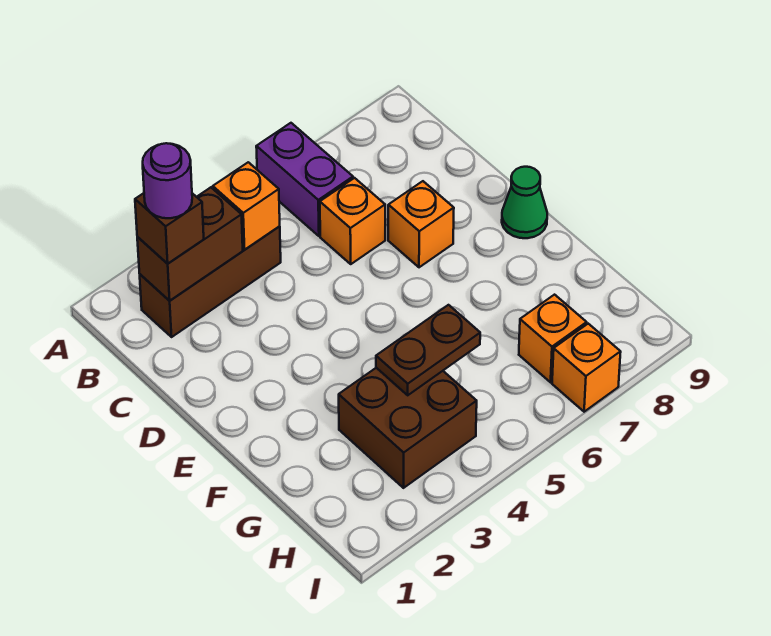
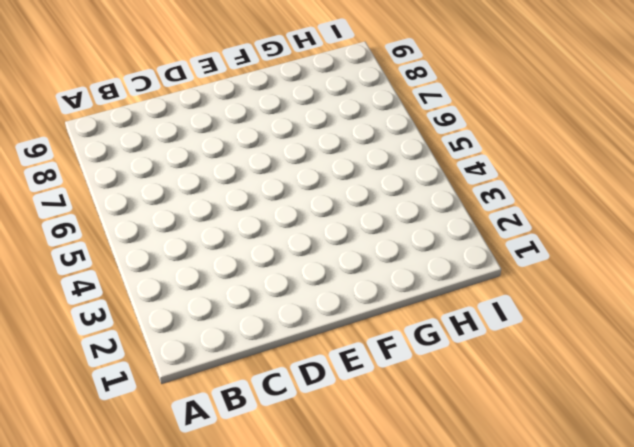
none -> purple brick A6:B6 level 1
none -> brown brick B2:B4 level 1
none -> orange brick C6 level 1

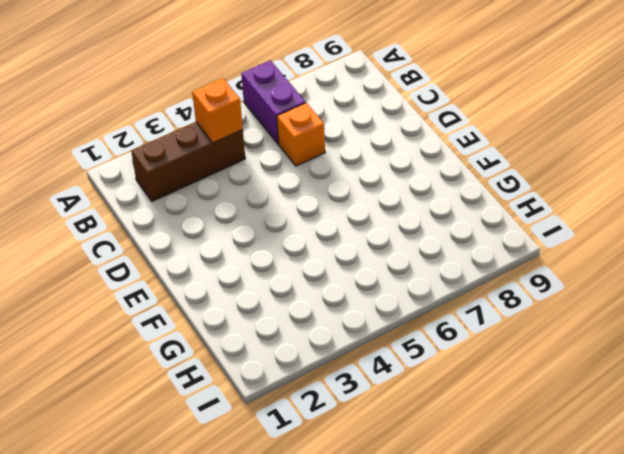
none -> orange brick D7 level 1
none -> green cone E9 level 1
none -> brown brick G3:H4 level 1

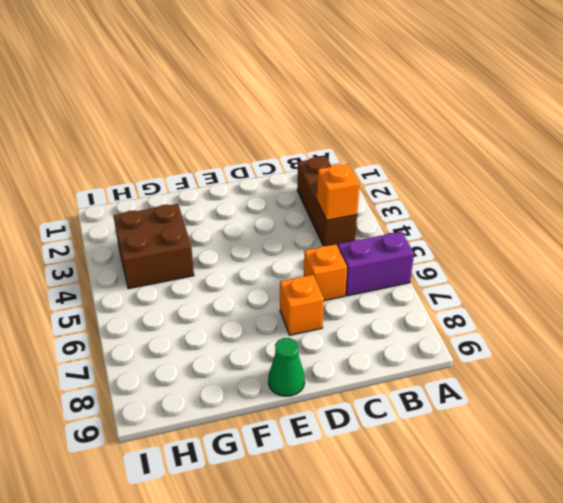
none -> orange brick H7 level 1
none -> orange brick I7 level 1
none -> brown brick B2:B3 level 2

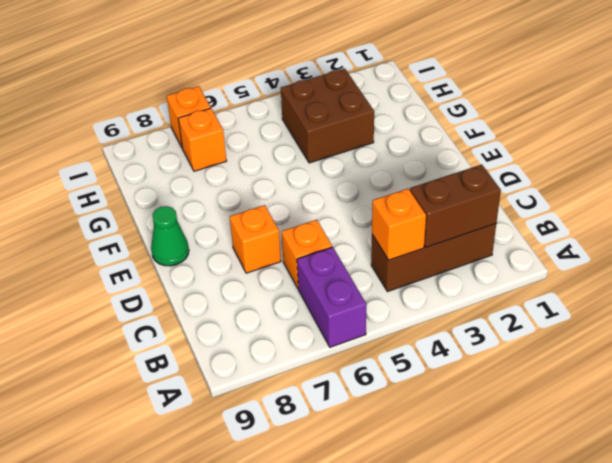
none -> brown plate G4:G5 level 2
none -> brown brick B2 level 3
none -> purple round brick B2 level 4

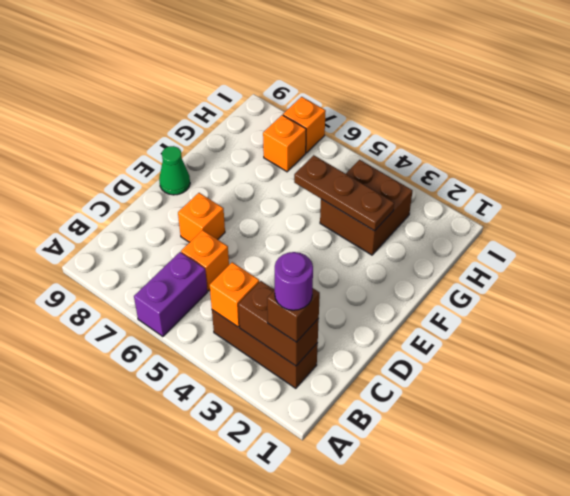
brown plate G3:G5 level 2 -> brown plate G4:G5 level 2

